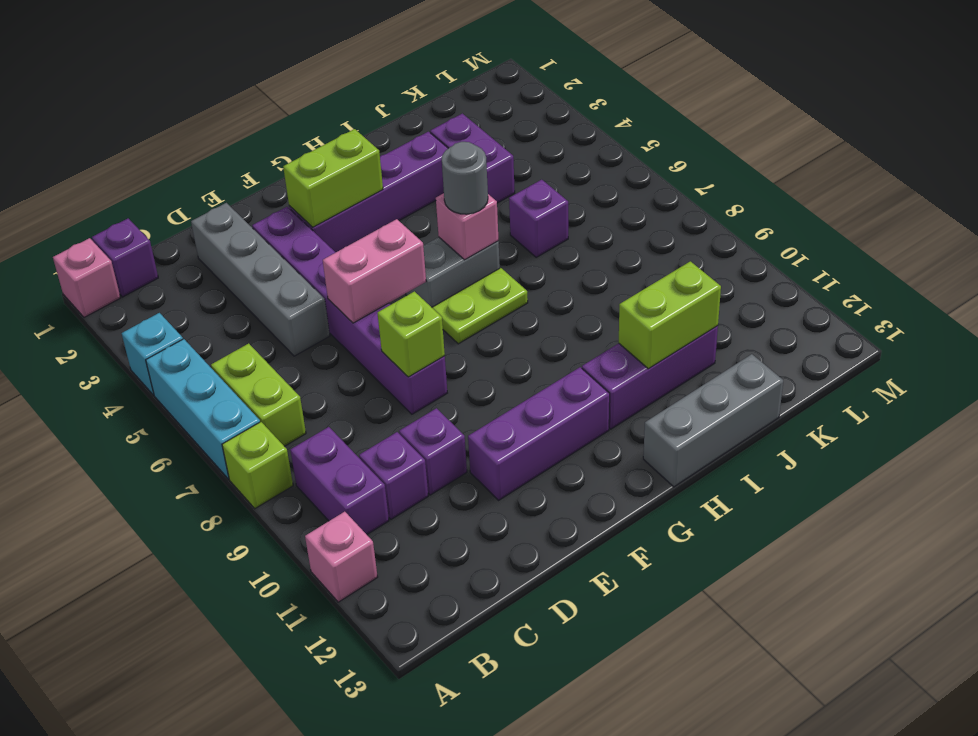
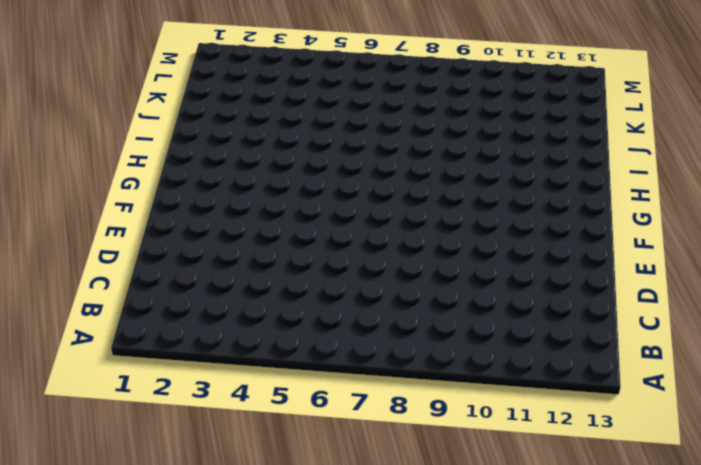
none -> pink brick A1 level 1
none -> cyan brick A4 level 1
none -> cyan brick A5:A7 level 1

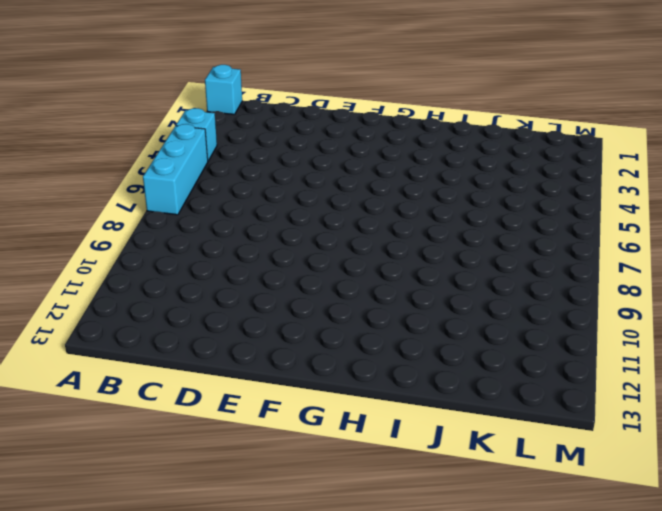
cyan brick A1 level 1 -> pink brick A1 level 1
none -> lime brick A8 level 1
none -> pink brick A11 level 1
none -> purple brick B1 level 1

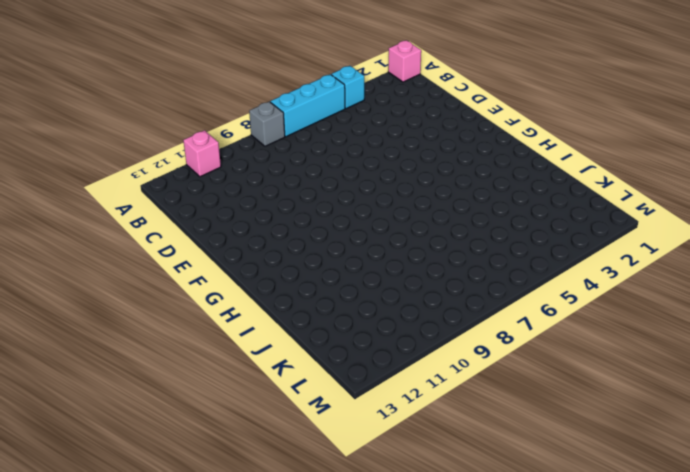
grey brick A8 level 1 -> lime brick A8 level 1
none -> purple brick B1 level 1
none -> lime brick B6:B7 level 1
none -> purple brick B9:B10 level 1

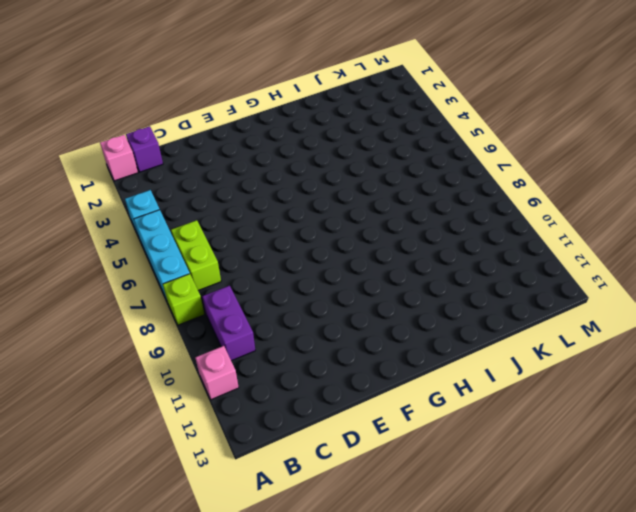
none -> purple brick C10 level 1
none -> grey brick D2:D5 level 1
none -> purple brick D10 level 1

